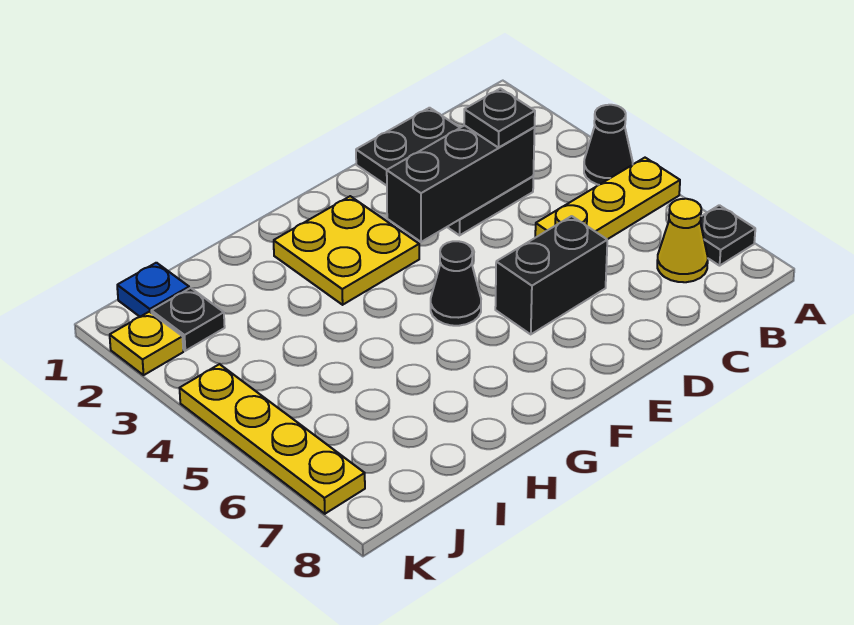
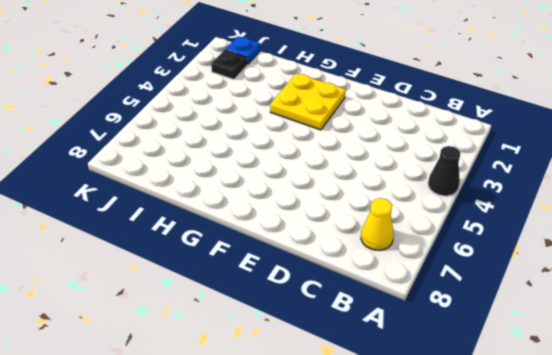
none -> yellow plate A5:C5 level 1
none -> black plate A7 level 1
none -> black plate C1:D3 level 1

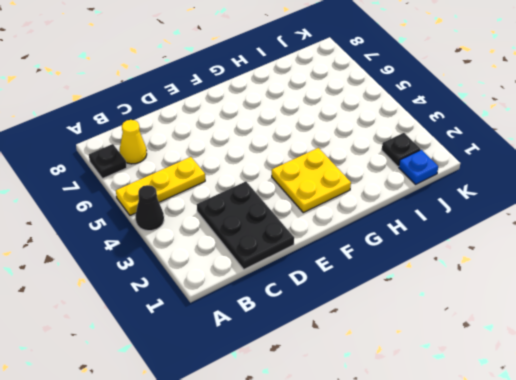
none -> black brick D6:E6 level 1
none -> black cone F5 level 1
none -> yellow plate K2 level 1

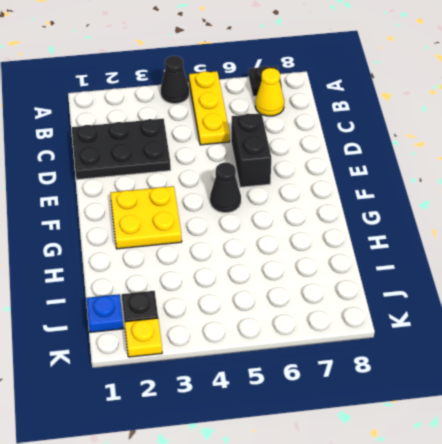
none -> yellow plate K4:K7 level 1
none -> black brick C3:E3 level 2
none -> black plate C3 level 3

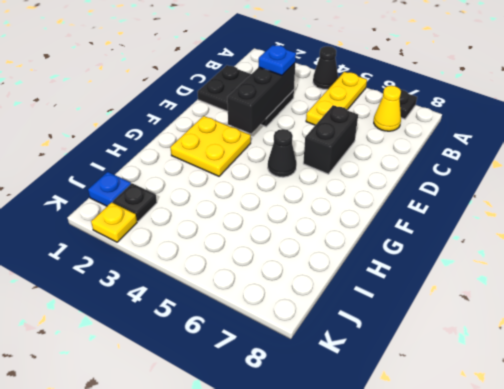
blue plate C3 level 3 -> black plate C3 level 3
none -> yellow plate K4:K7 level 1

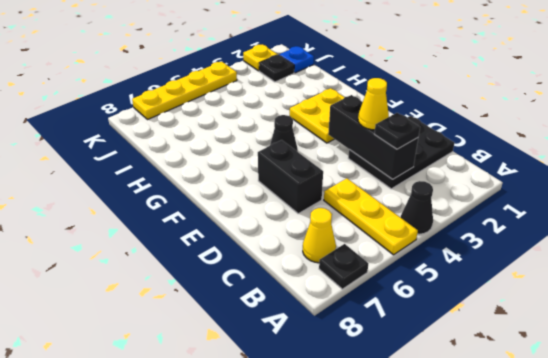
yellow cone D3 level 3 -> none

